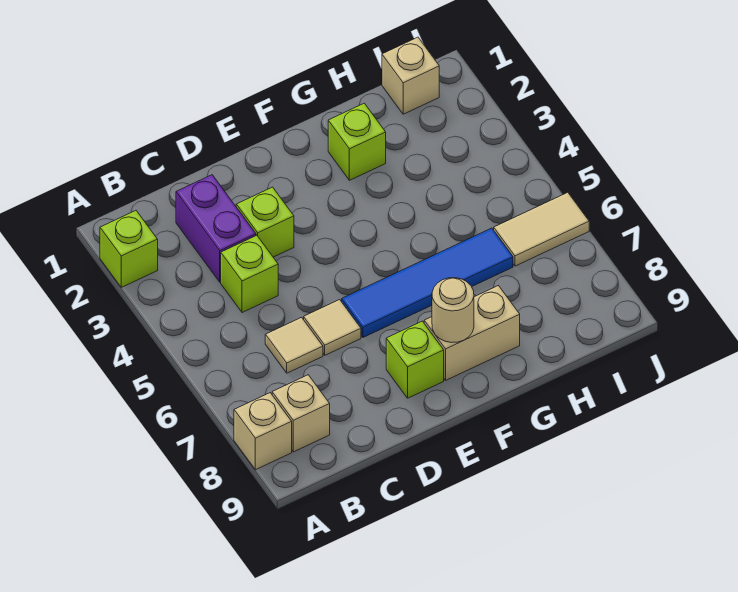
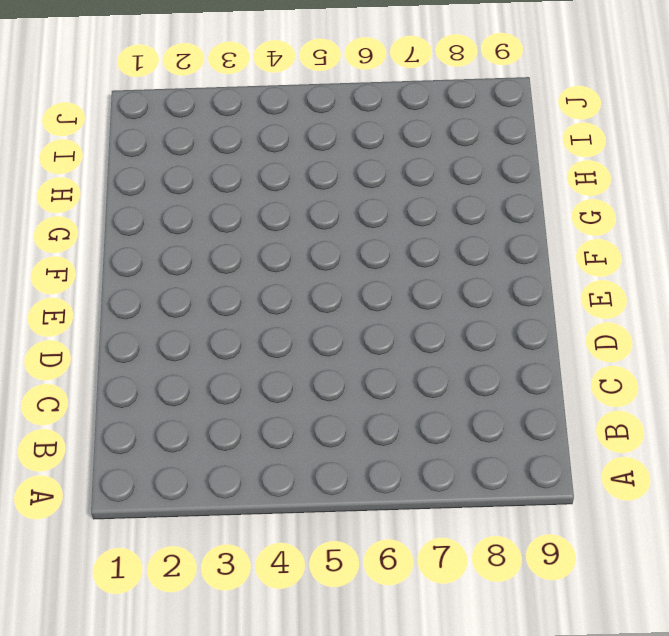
none -> lime brick A2 level 1
none -> tan brick A8 level 1
none -> tan brick B8 level 1

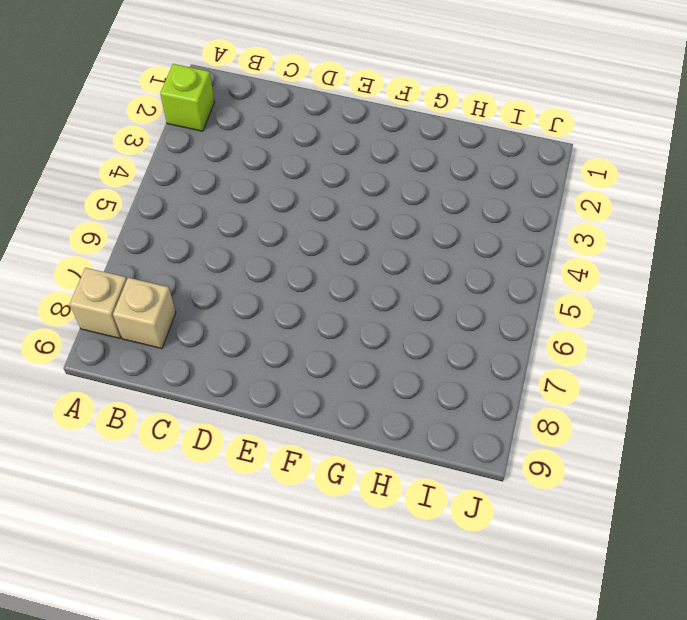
none -> purple brick C2:C3 level 1
none -> lime brick C4 level 1
none -> tan tile C6 level 1

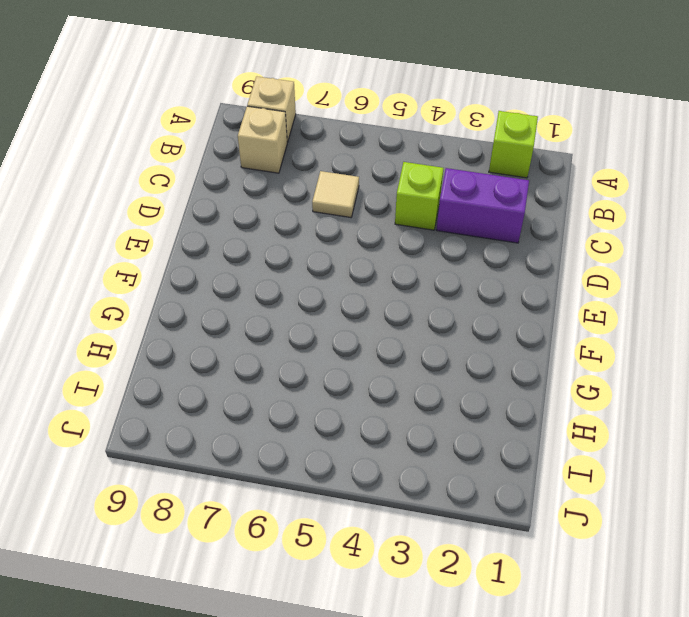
none -> lime brick D3 level 1
none -> tan tile D6 level 1
none -> blue tile E6:H6 level 1

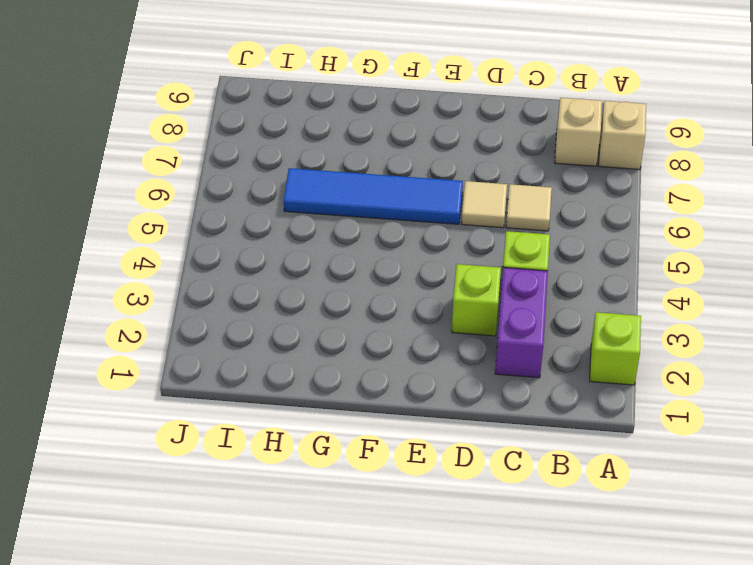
none -> lime brick E8 level 1
none -> tan brick F8:G8 level 1
none -> lime brick G2 level 1

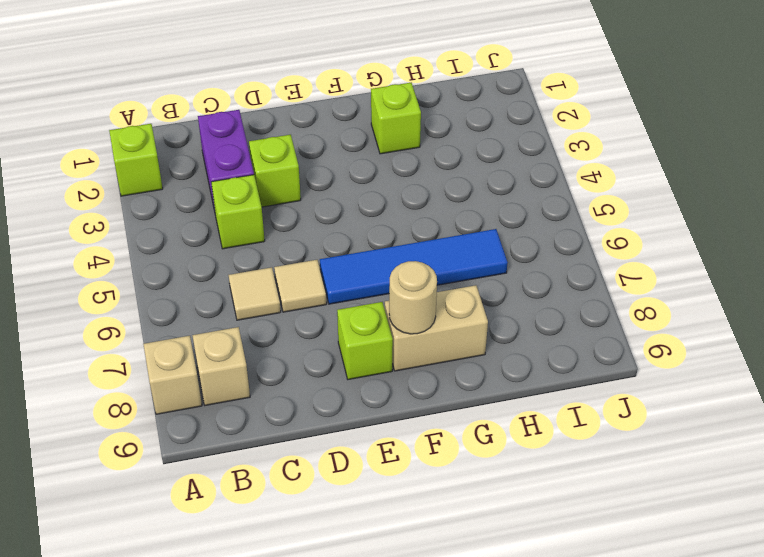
none -> tan brick I1 level 1
none -> tan tile I6:J6 level 1

